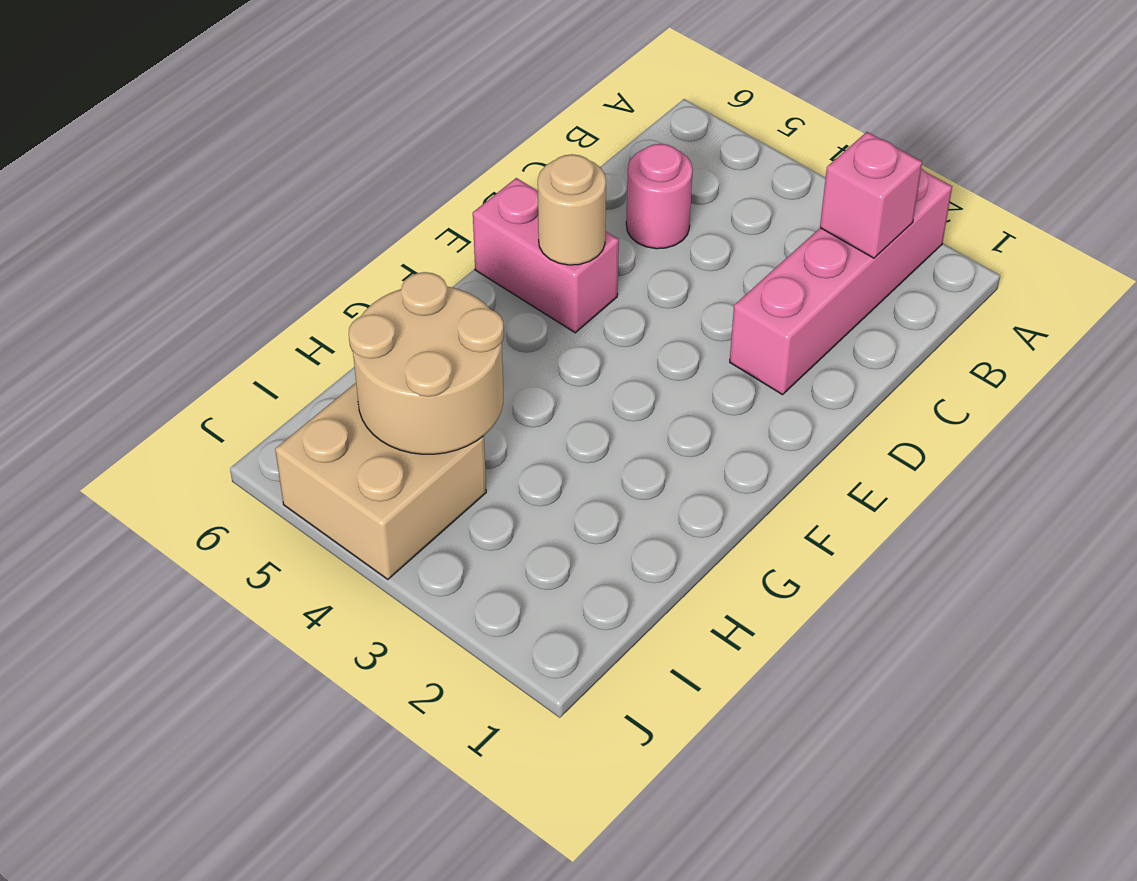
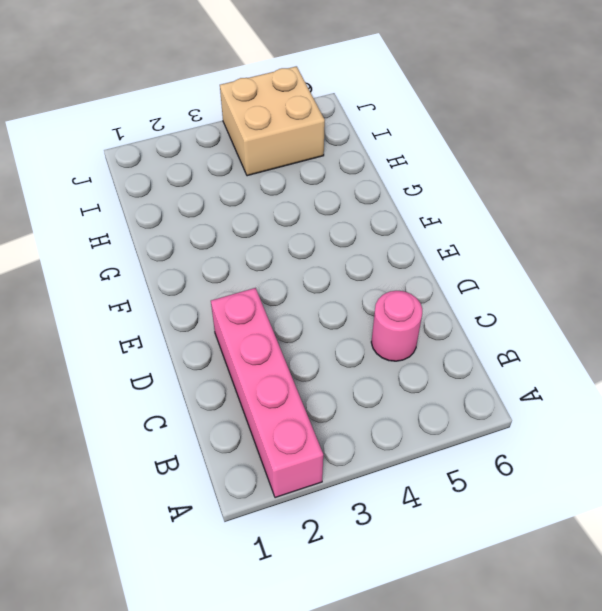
none -> pink brick E5:E6 level 1
none -> pink brick B2 level 2

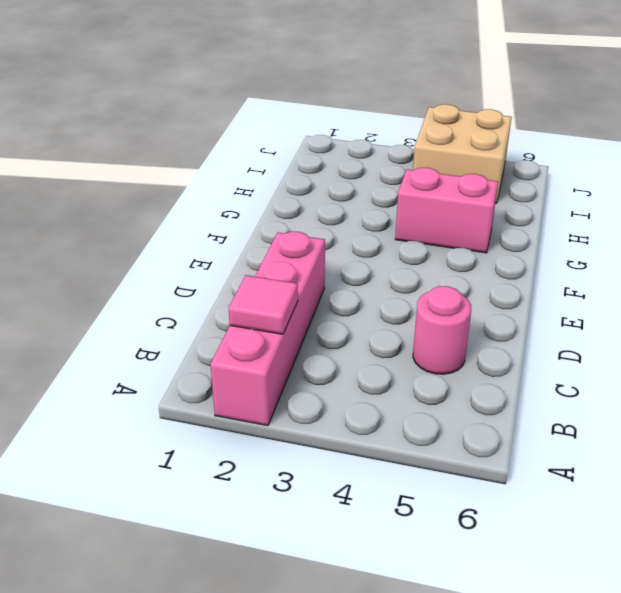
pink tile B2 level 2 -> pink brick B2 level 2
pink brick G4:G5 level 1 -> pink brick E5:E6 level 1
none -> tan round brick E5 level 2
none -> tan round brick H4:I5 level 2

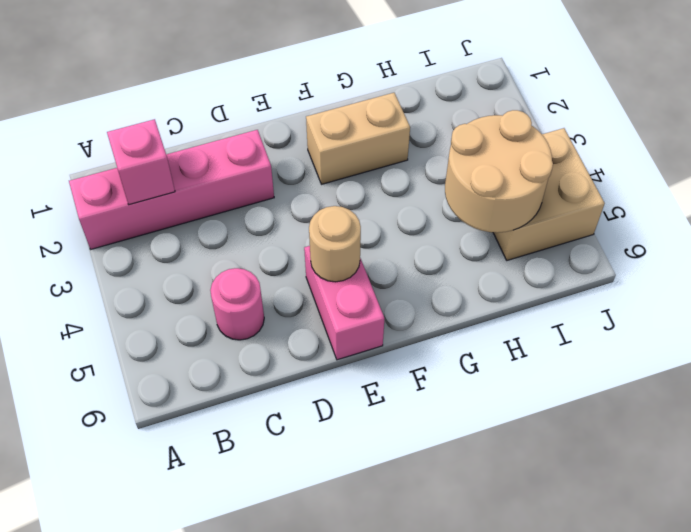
tan brick F2:G2 level 1 -> none

